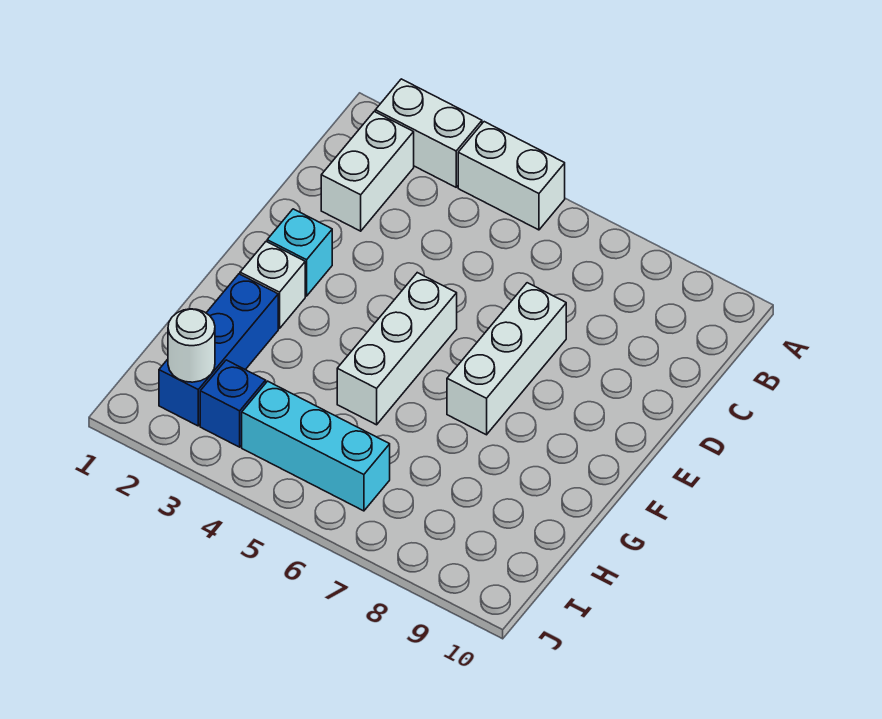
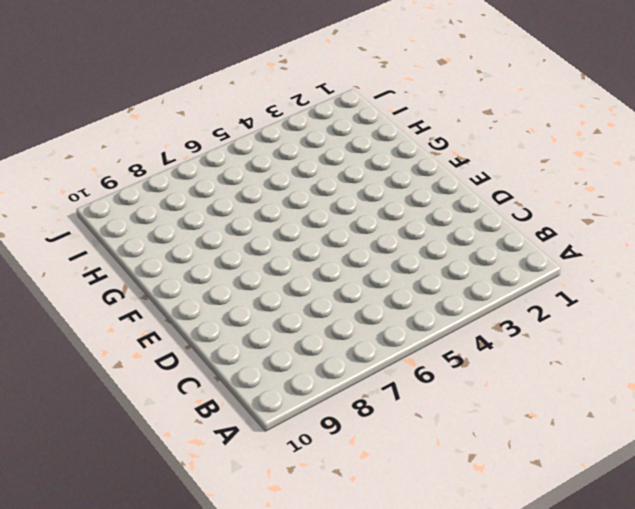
none -> white brick A2:A3 level 1
none -> white brick A4:A5 level 1

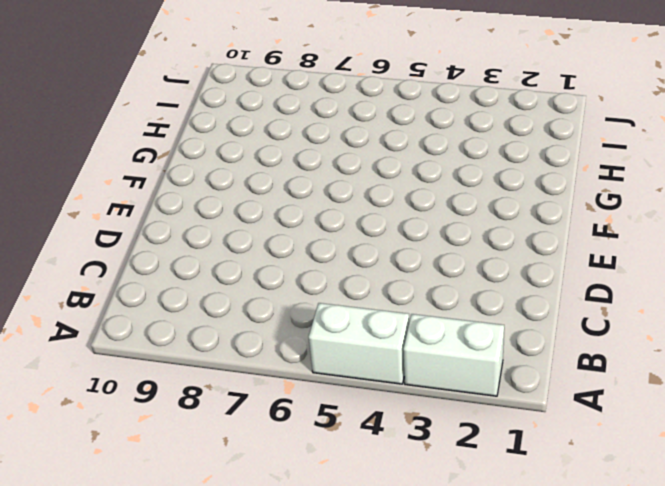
none -> white brick B2:C2 level 1
none -> white brick D7:F7 level 1

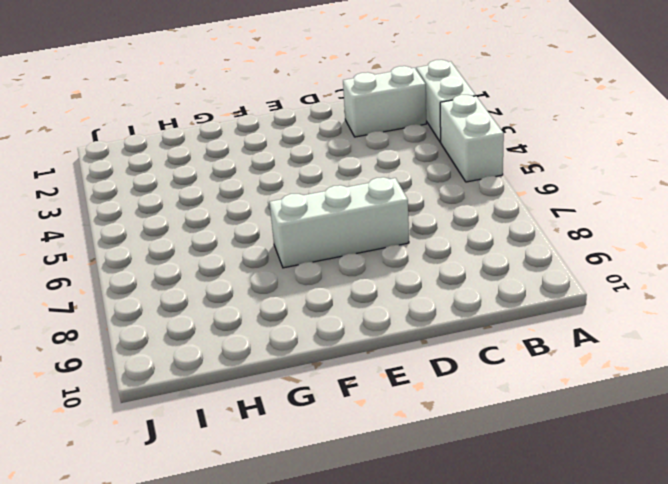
none -> cyan brick E2 level 1
none -> white brick E5:G5 level 1

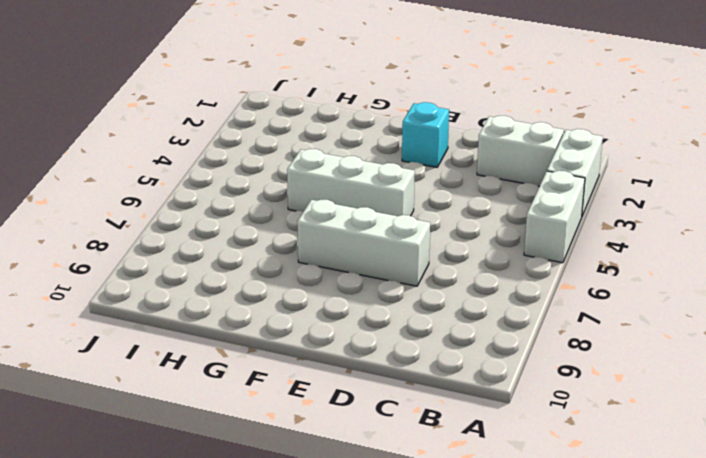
none -> white brick F2 level 1
none -> blue brick G2:I2 level 1

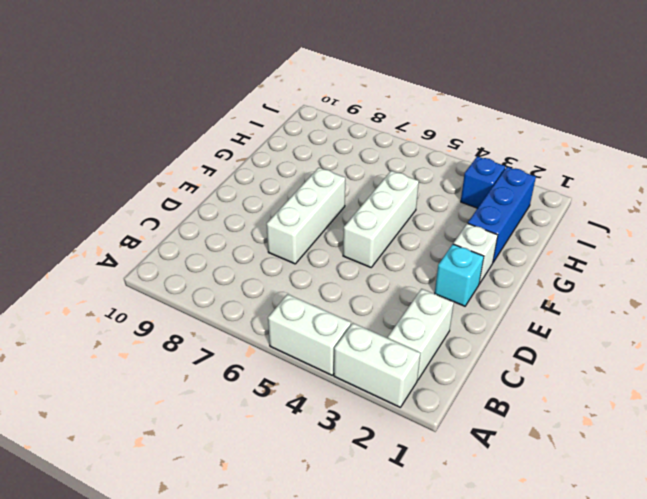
none -> cyan brick I4:I6 level 1
none -> white round brick I2 level 2

